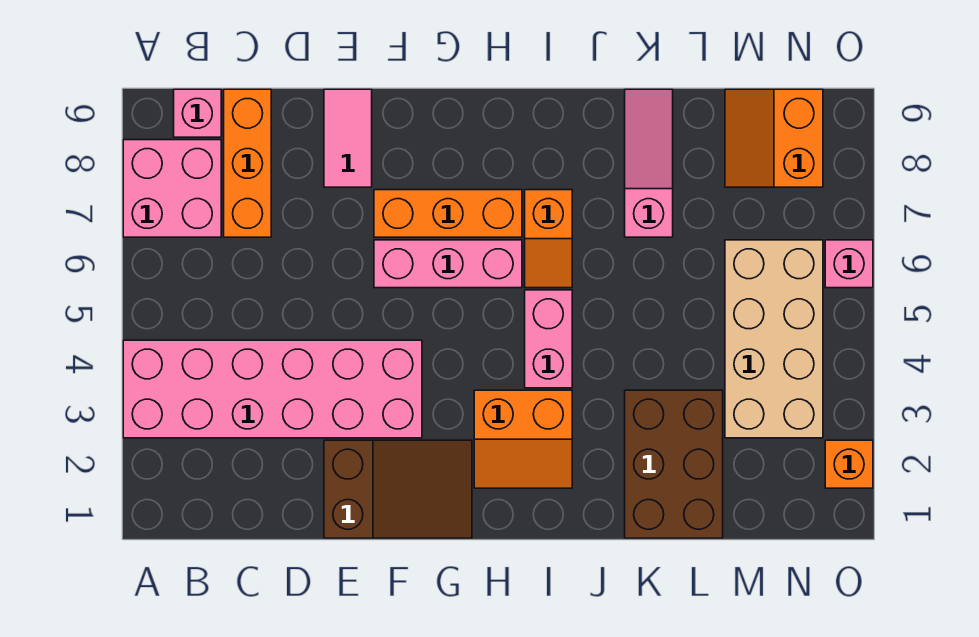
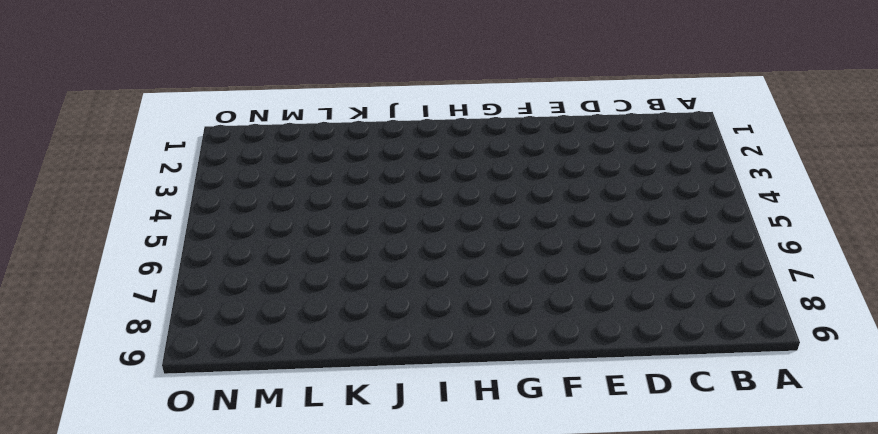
none -> pink brick A3:F4 level 1
none -> pink brick A7:B8 level 1
none -> pink brick B9 level 1

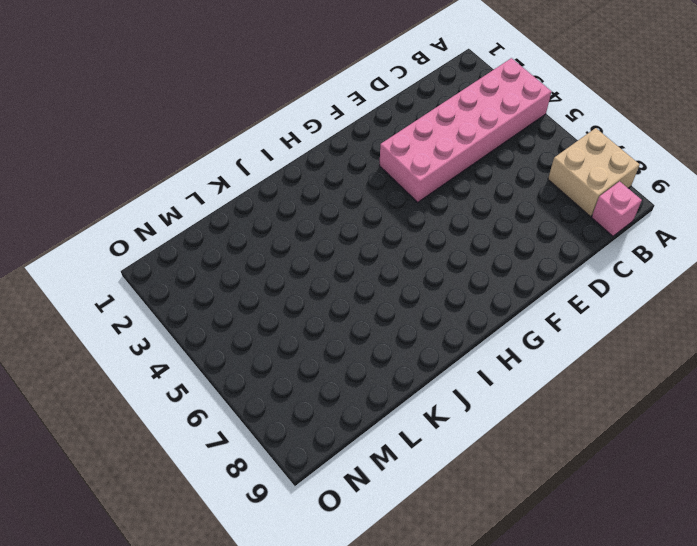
tan brick A7:B8 level 1 -> pink brick A7:B8 level 1
none -> orange brick C7:C9 level 1
none -> brown slope E1:G2 level 1 top E
none -> pink tile E8:E9 level 1

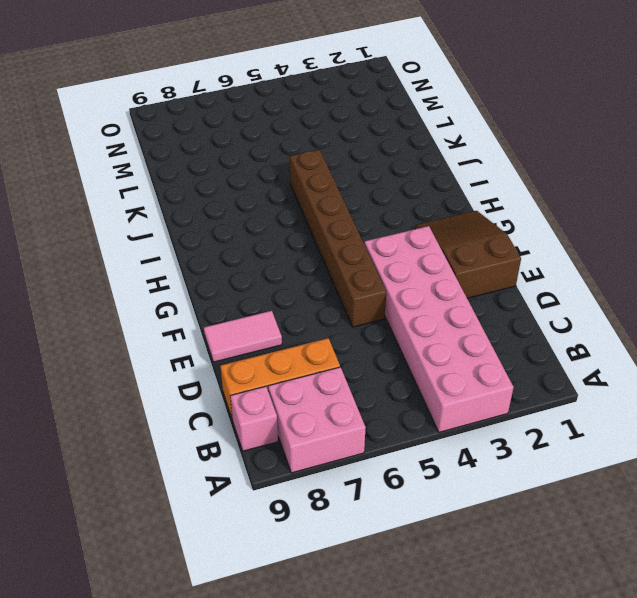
brown brick E5:J5 level 1 -> pink brick I4:I5 level 1
none -> pink brick F6:H6 level 1
none -> orange brick F7:H7 level 1
none -> orange slope H2:I3 level 1 top 3

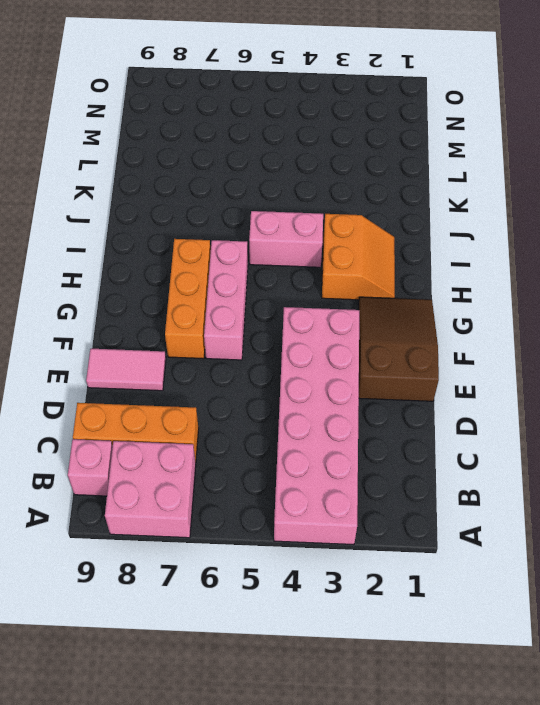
none -> orange slope I6:I7 level 1 top 7
none -> brown brick K1:L3 level 1
none -> pink slope K7:K9 level 1 top 7

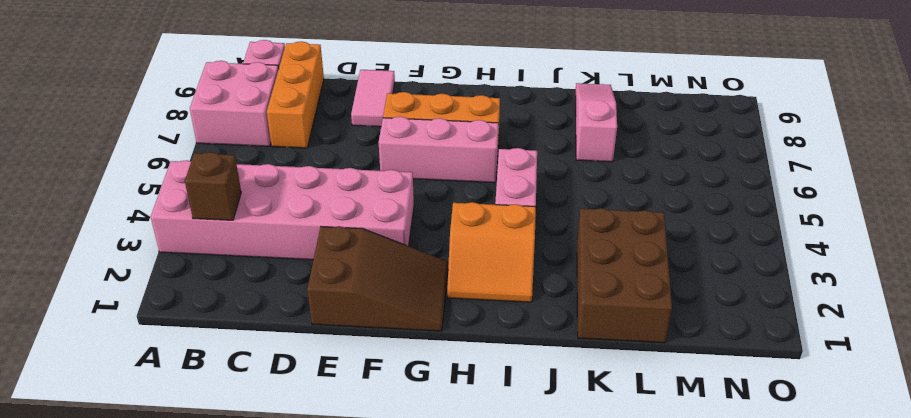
brown brick B3 level 2 -> none
none -> orange slope I6:I7 level 1 top 7
none -> tan brick M3:N6 level 1
none -> orange slope M8:N9 level 1 top N

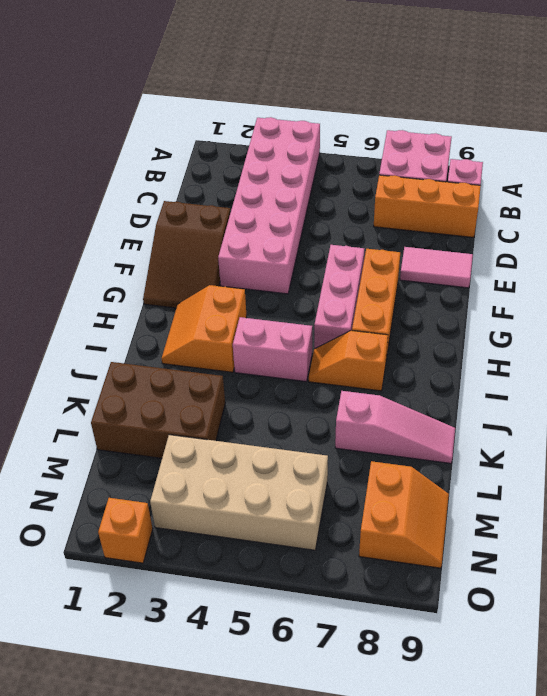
orange slope M8:N9 level 1 top 8 -> orange slope M8:N9 level 1 top N
none -> pink brick O6 level 1

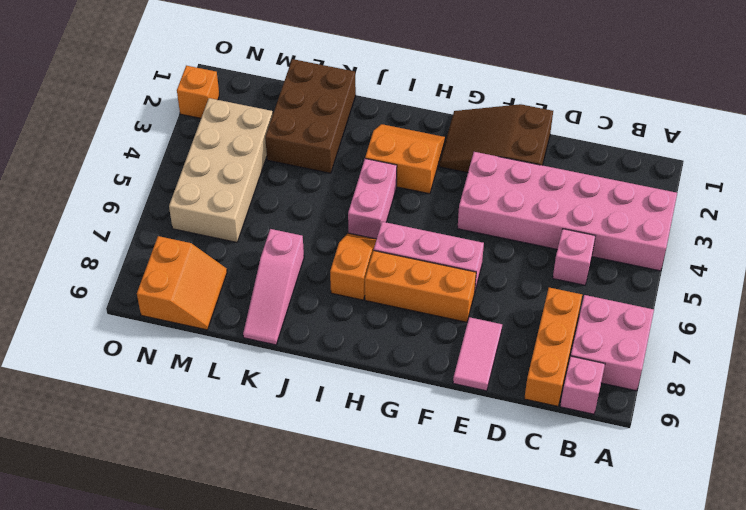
pink brick C5 level 1 -> pink brick O6 level 1

